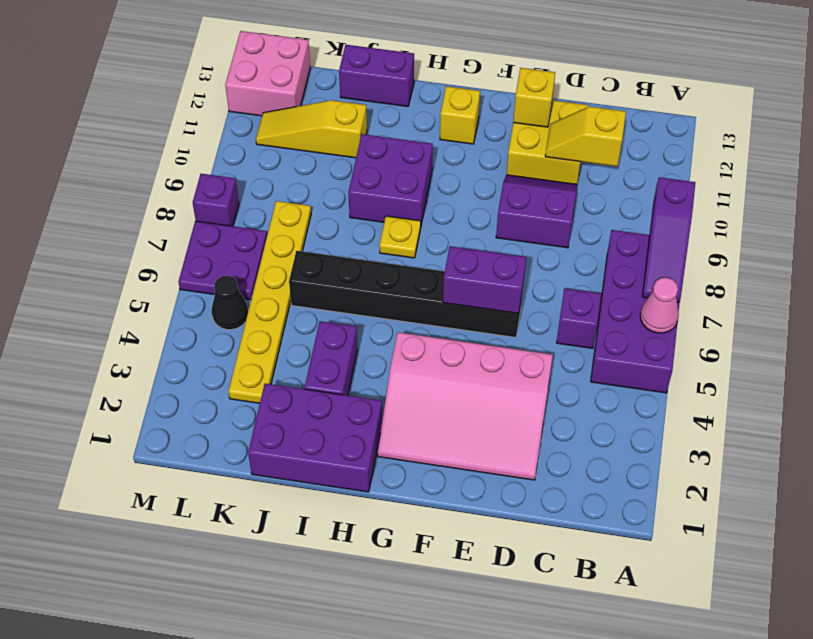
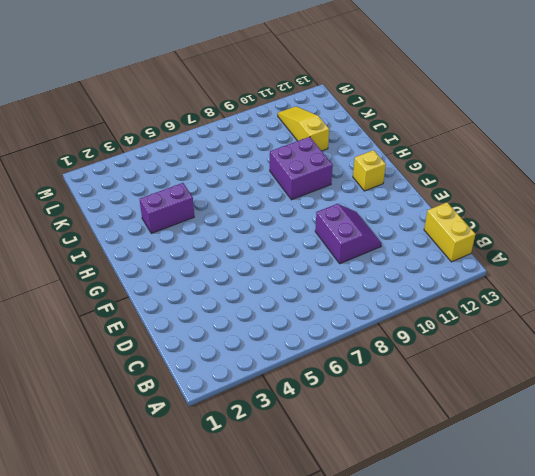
yellow brick B13:C13 level 1 -> none
none -> purple brick A5:B8 level 1
none -> purple brick C6 level 1
none -> pink slope D2:G4 level 1 top 4

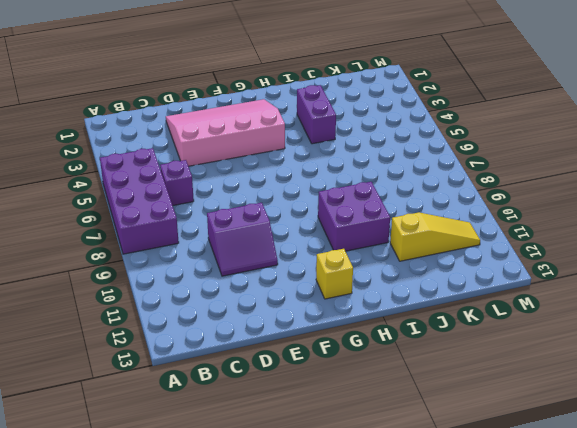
none -> yellow brick D11:E12 level 1
none -> black brick E6:J6 level 1
none -> purple brick H1:J2 level 1

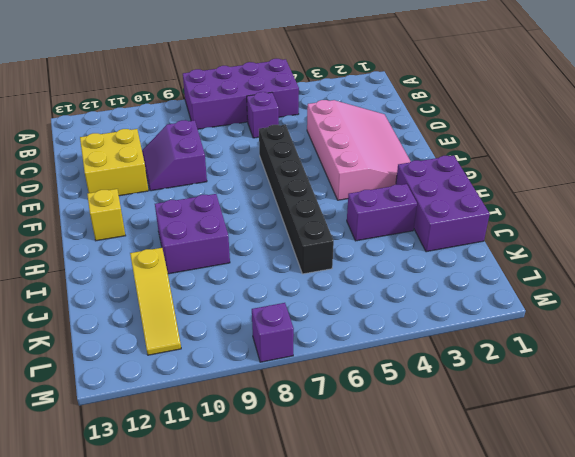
none -> yellow plate H8 level 1
none -> purple brick I13:J13 level 1
none -> yellow plate K3:K8 level 1

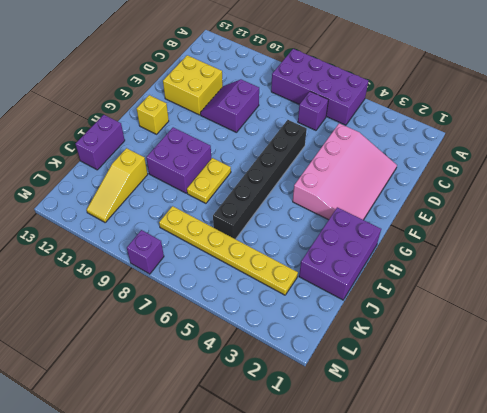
yellow plate H8:I8 level 1 -> yellow plate H8 level 1
none -> purple brick I3:I4 level 1
none -> black cone L5 level 1
none -> purple plate L6:M7 level 1

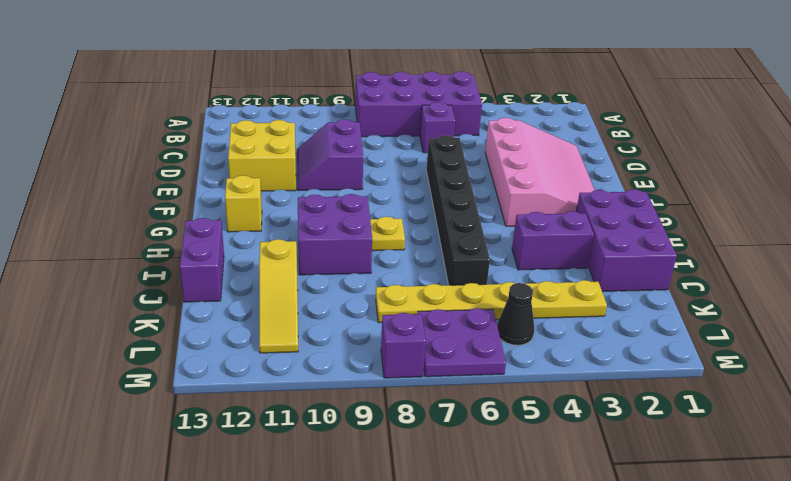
none -> pink brick L12:M13 level 1
none -> pink cone A6 level 2
none -> purple slope A7:A9 level 2 top 9

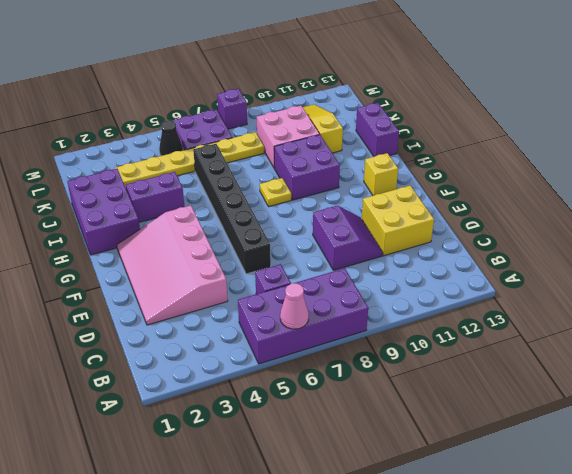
pink brick J9:K10 level 1 -> pink brick L12:M13 level 1
none -> purple slope A7:A9 level 2 top 9
none -> yellow slope C11:D11 level 2 top C
none -> purple brick E6:F6 level 2

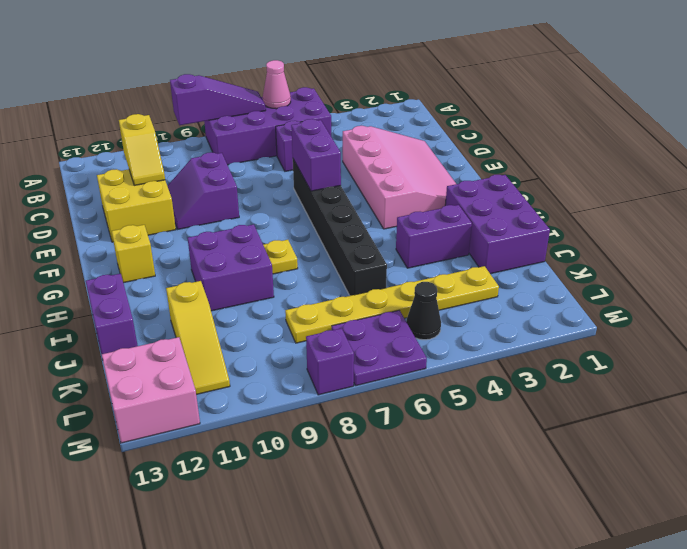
none -> yellow brick E12 level 2

